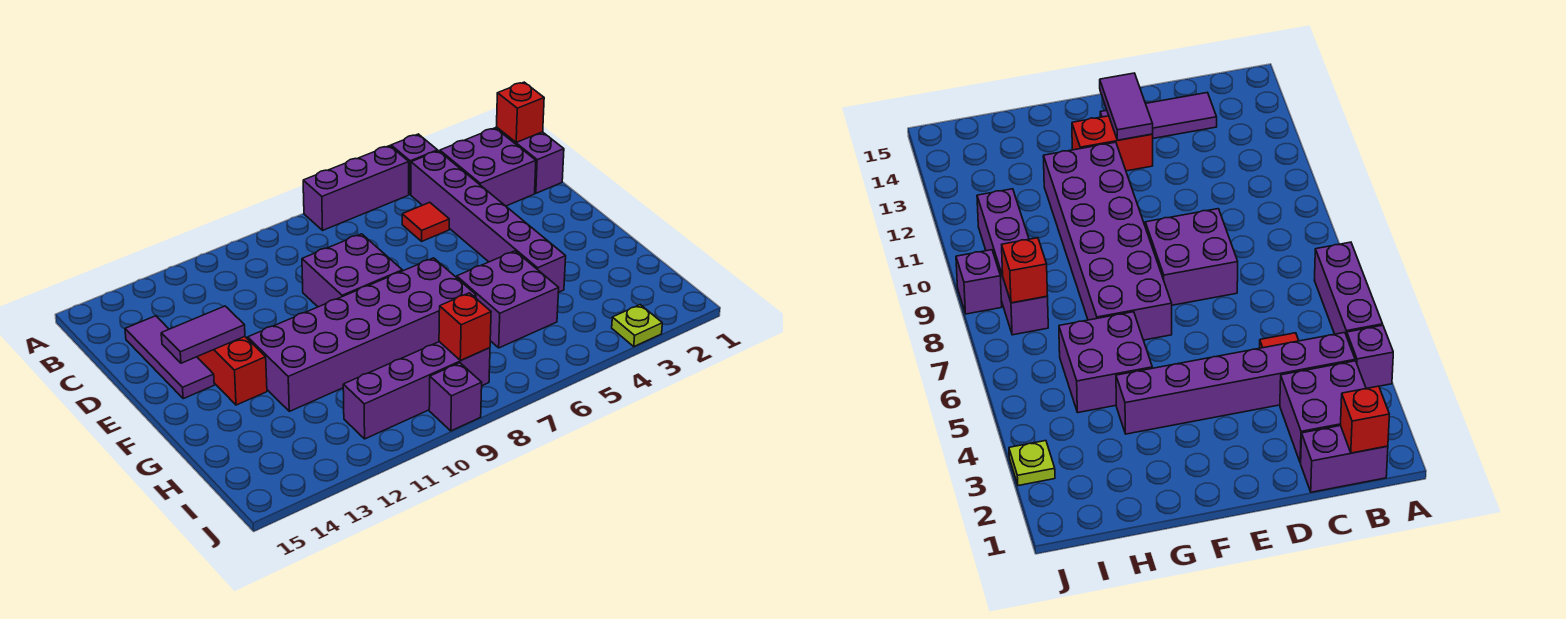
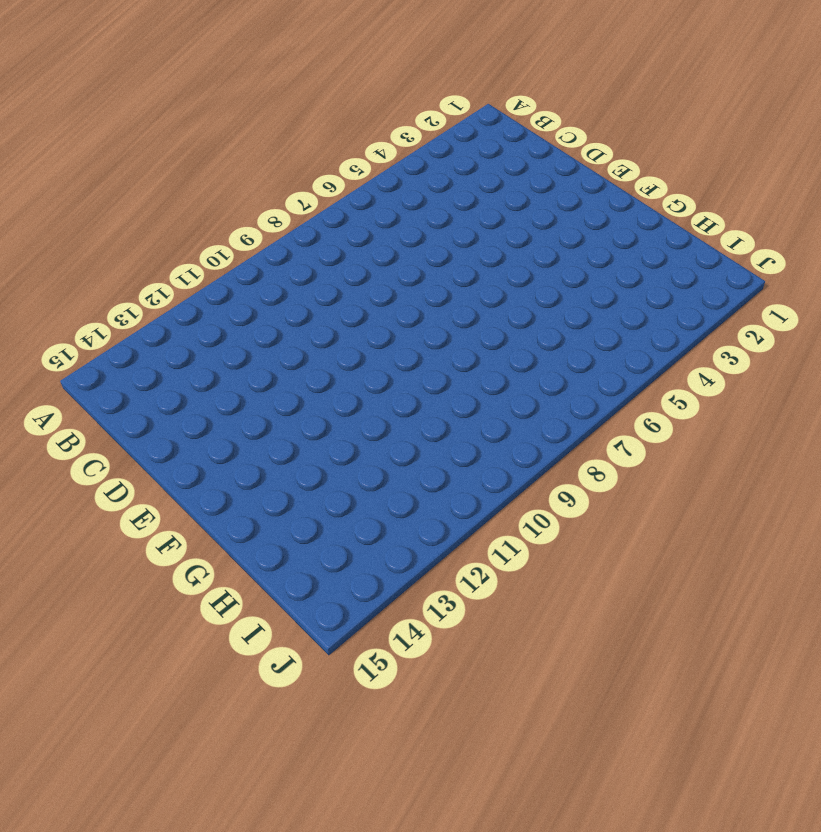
none -> purple brick A4 level 1
none -> purple brick A5:A7 level 1
none -> purple brick B1:C1 level 1

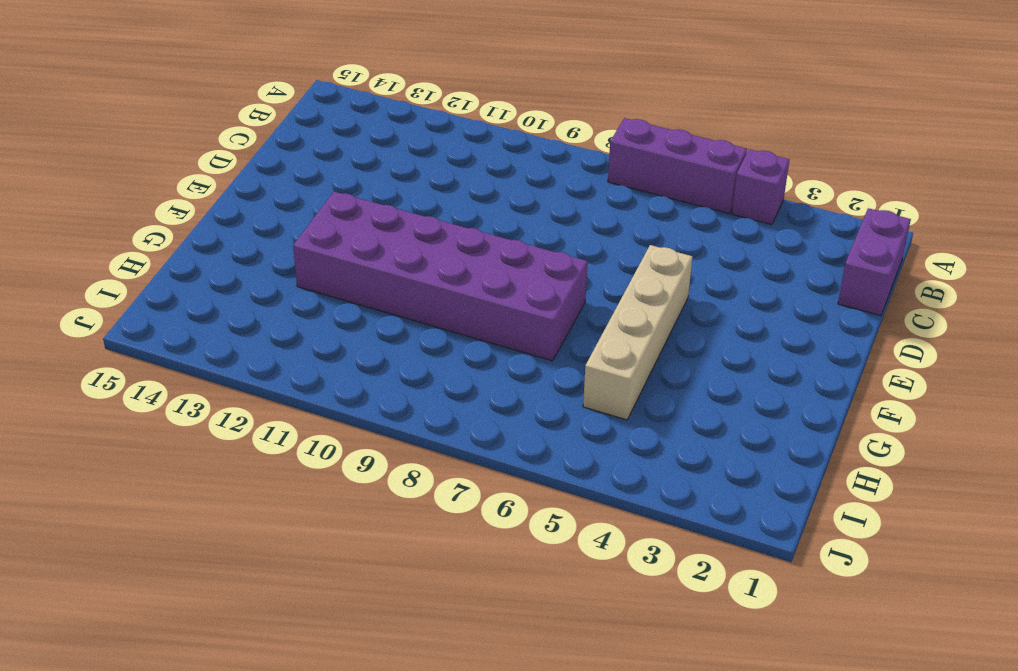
tan brick E5:H5 level 1 -> purple brick G5:H6 level 1
none -> purple brick B2:C3 level 1
none -> purple brick B4:G4 level 1
none -> red tile C5 level 1

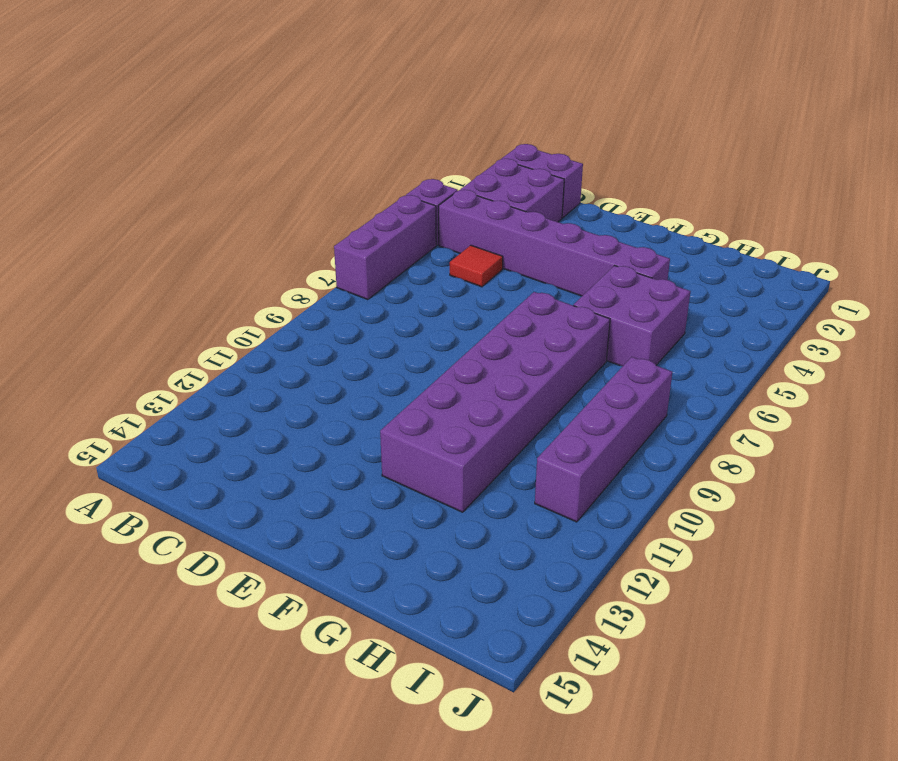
none -> purple tile C14:E14 level 1
none -> purple brick D8:E9 level 1
none -> red brick E13:F13 level 1

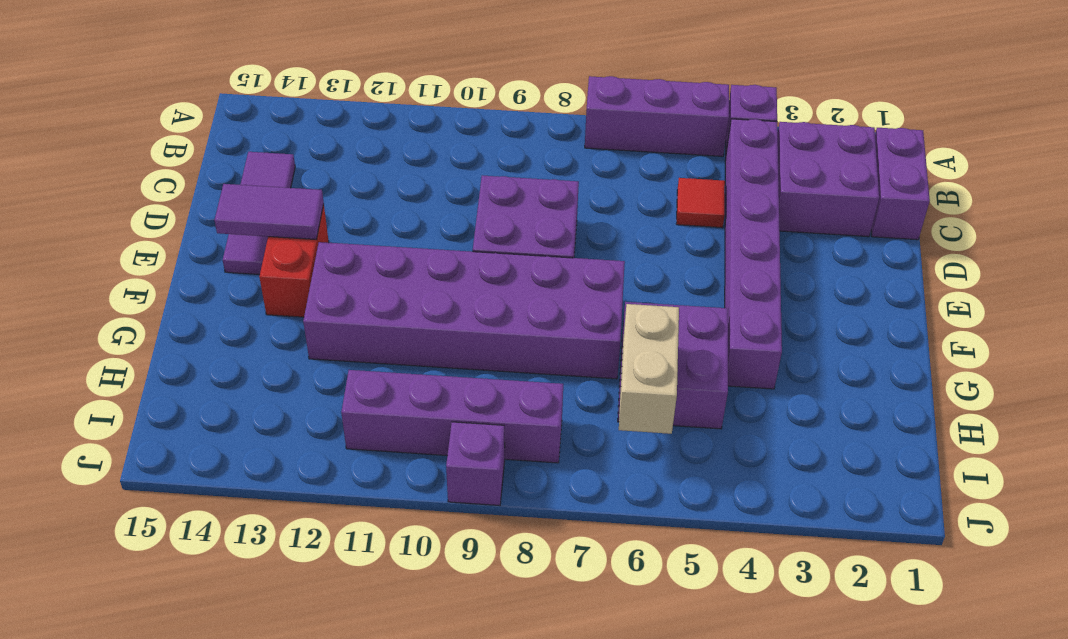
tan brick H6:I6 level 2 -> none
none -> lime plate J3 level 1
none -> red brick B1 level 2
none -> red brick I8 level 2

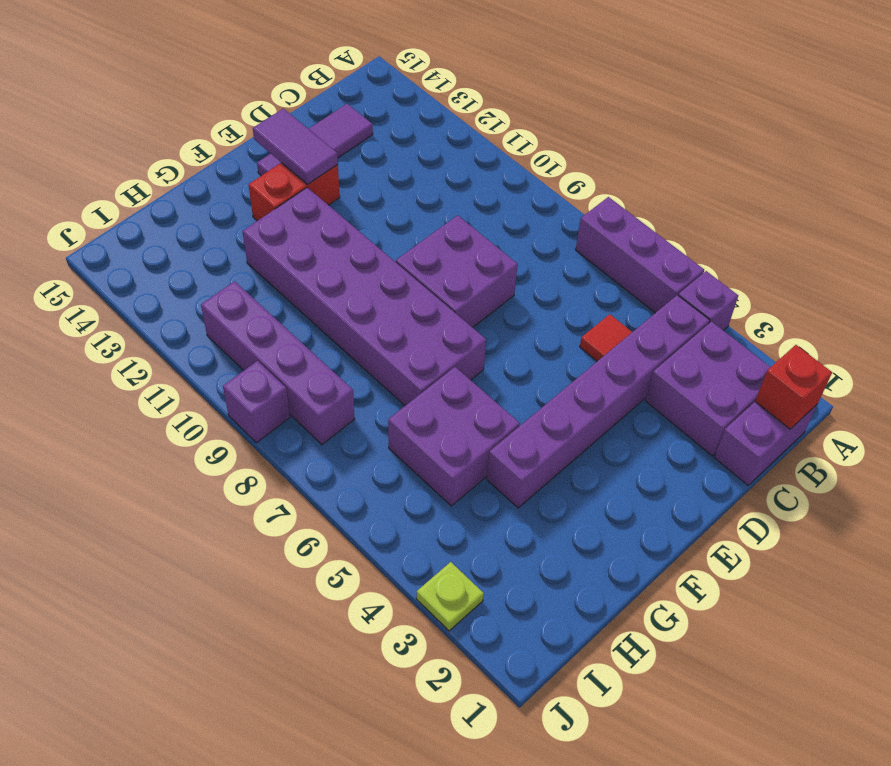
none -> red brick I8 level 2

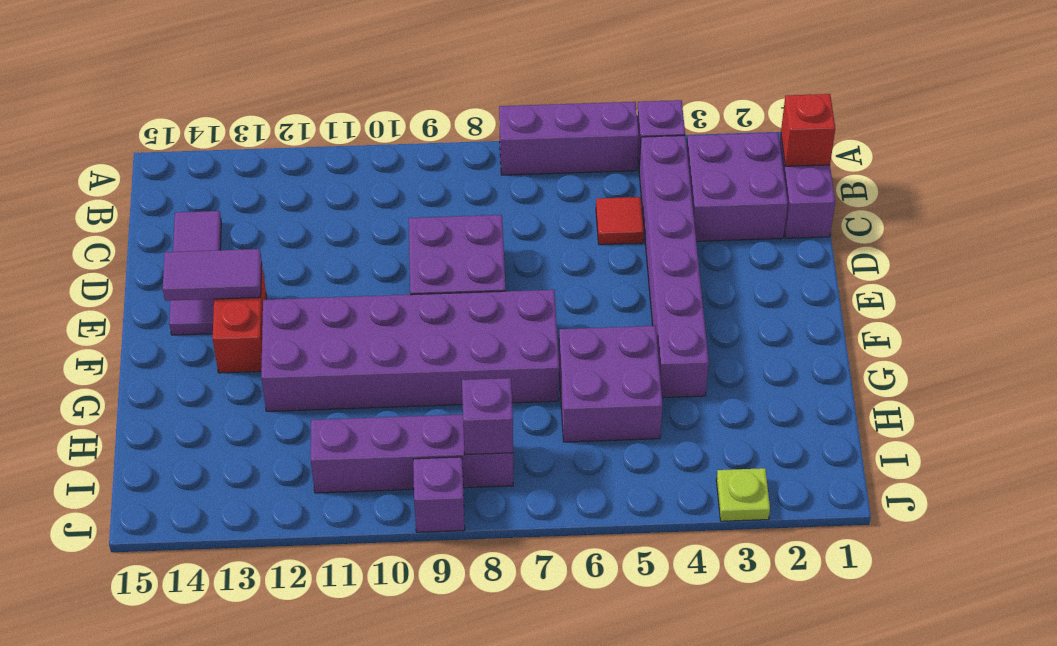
purple brick I8 level 2 -> red brick I8 level 2

